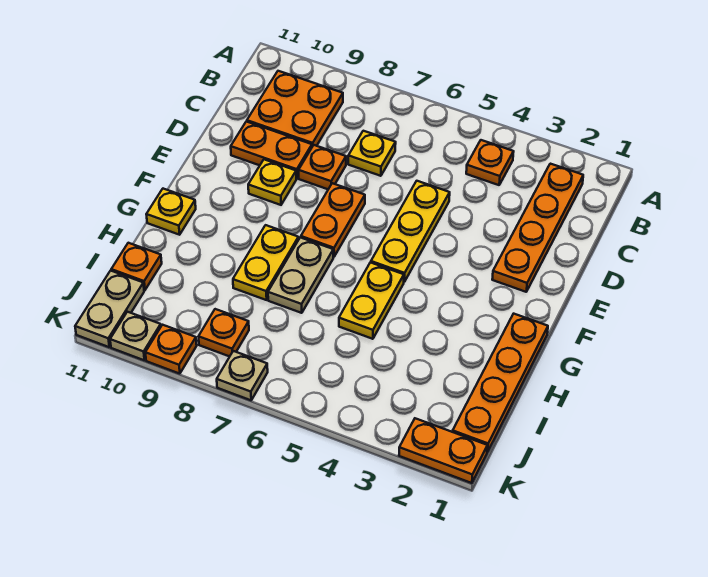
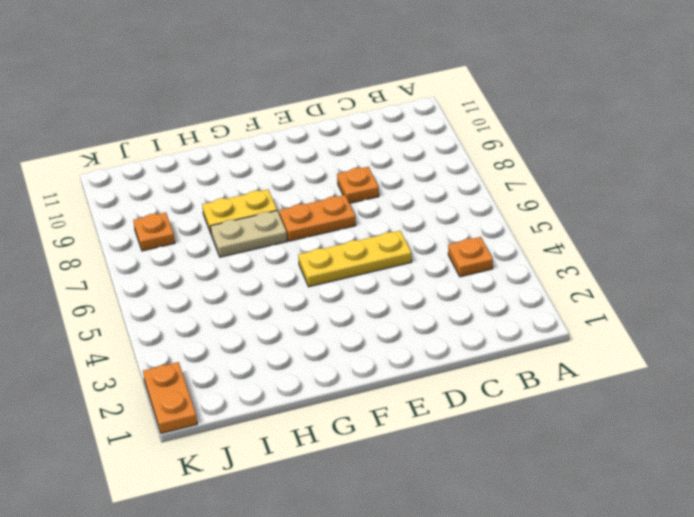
none -> orange plate B2:E2 level 1
none -> orange plate B9:C10 level 1
none -> yellow plate C7 level 1

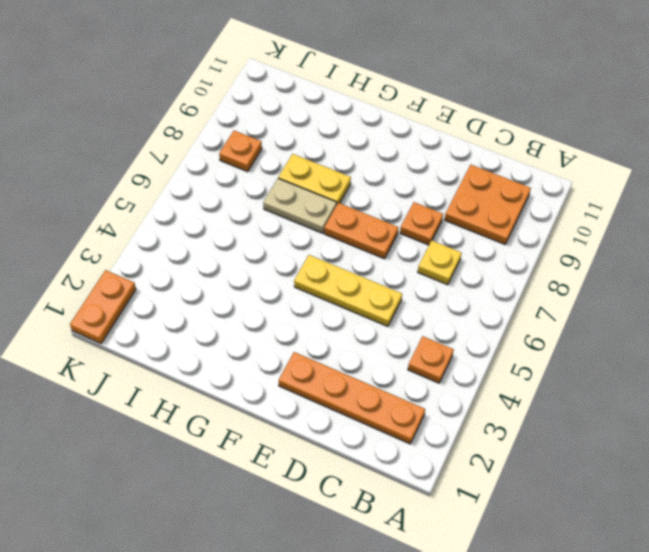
none -> orange plate D9:D10 level 1
none -> yellow plate E9 level 1
none -> orange plate G1:J1 level 1

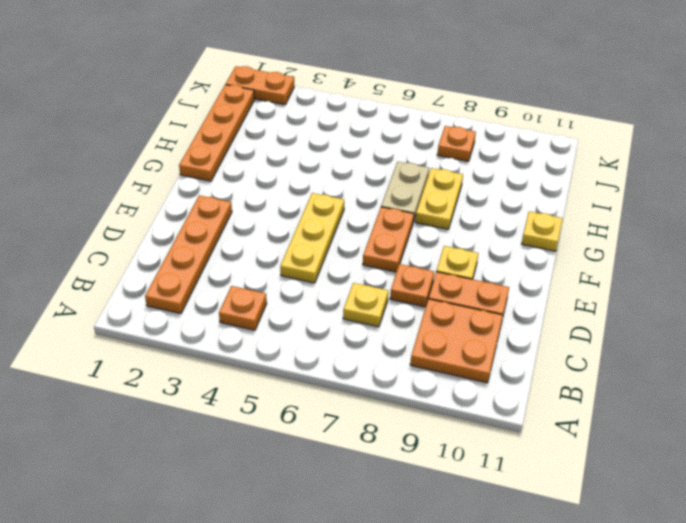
none -> yellow plate G5:H5 level 1
none -> orange plate I11 level 1
none -> tan plate J11:K11 level 1

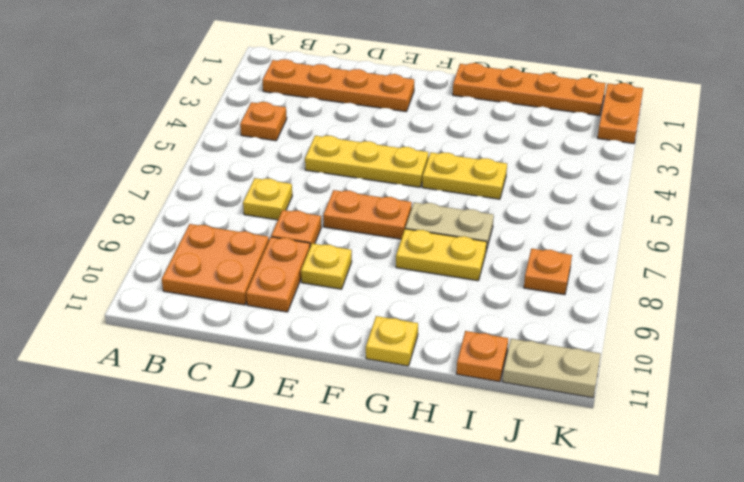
none -> tan plate K7 level 1
none -> orange plate K9 level 1
none -> tan plate K10 level 1

